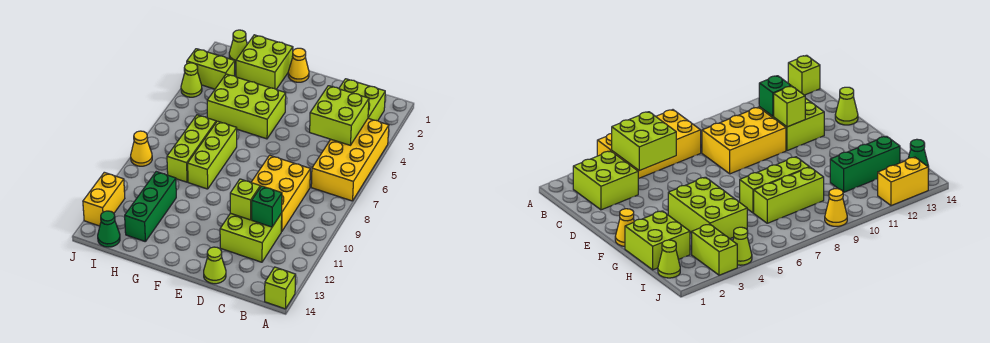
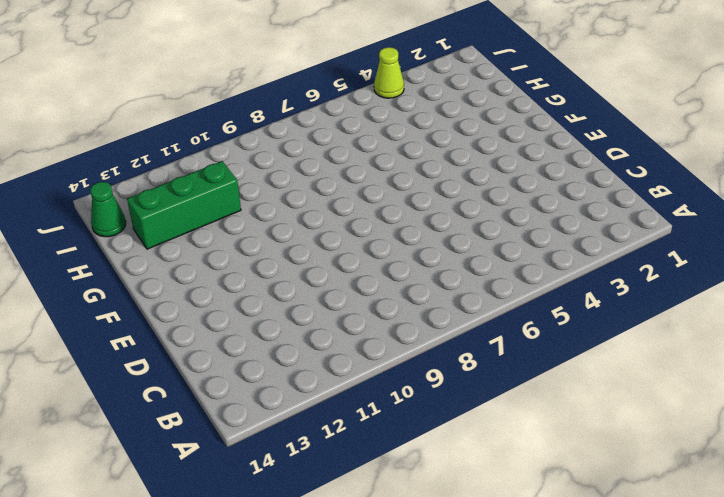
none -> yellow brick A4:B7 level 1
none -> lime brick A14 level 1
none -> lime brick B2:C3 level 1

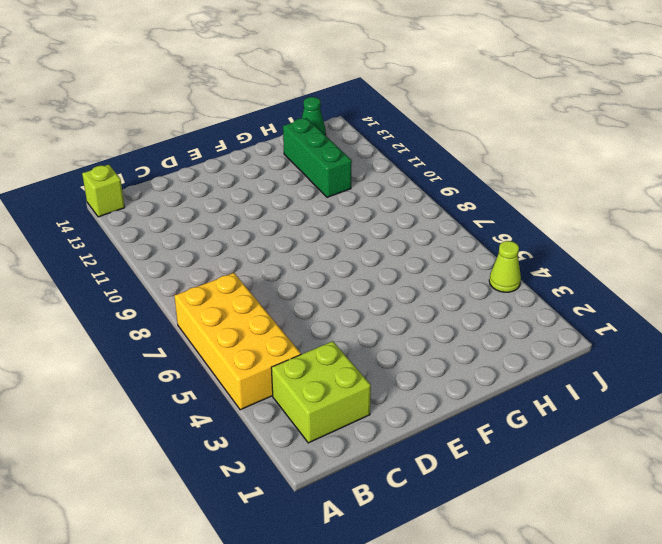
none -> yellow brick C8:D10 level 1
none -> lime brick C11:D12 level 1
none -> lime cone D14 level 1

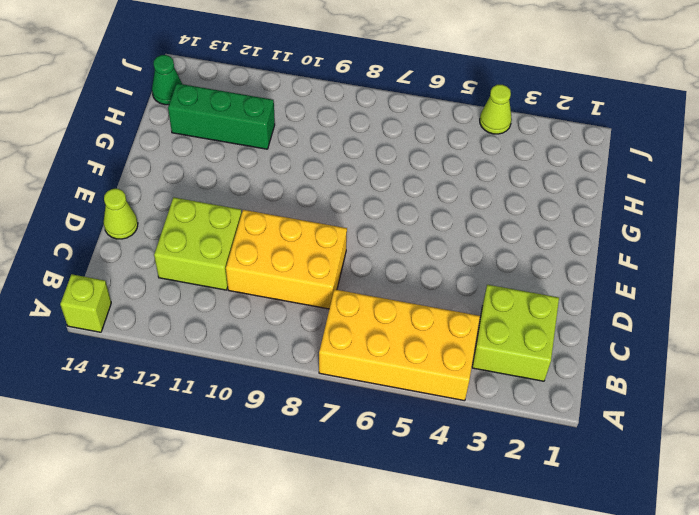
none -> yellow cone F1 level 1
none -> lime brick F4:H5 level 1
none -> lime brick G1:H2 level 1

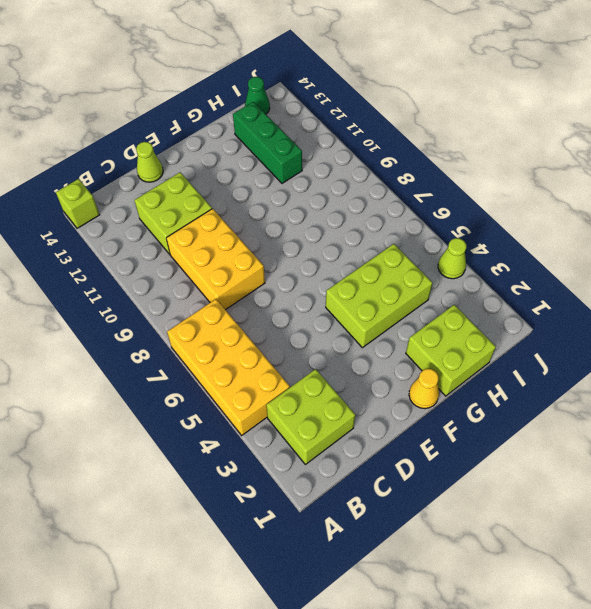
none -> lime brick G7:G9 level 1
none -> lime brick H7:H9 level 1
none -> lime cone I1 level 1

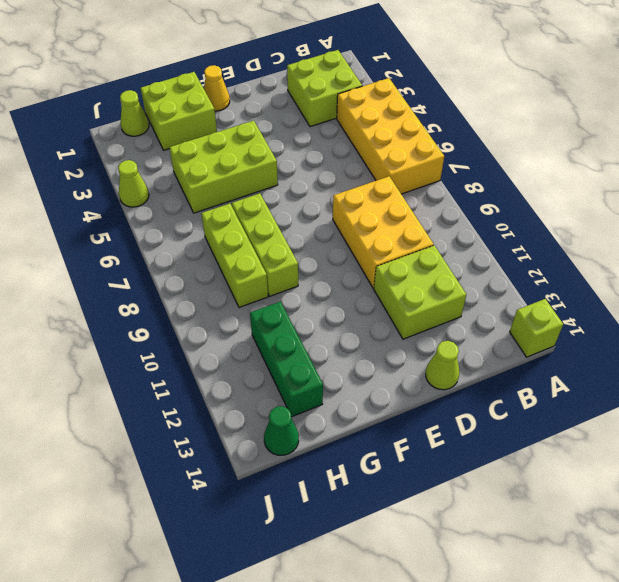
none -> lime brick I3:J3 level 1
none -> yellow cone J9 level 1
none -> yellow brick J12:J13 level 1

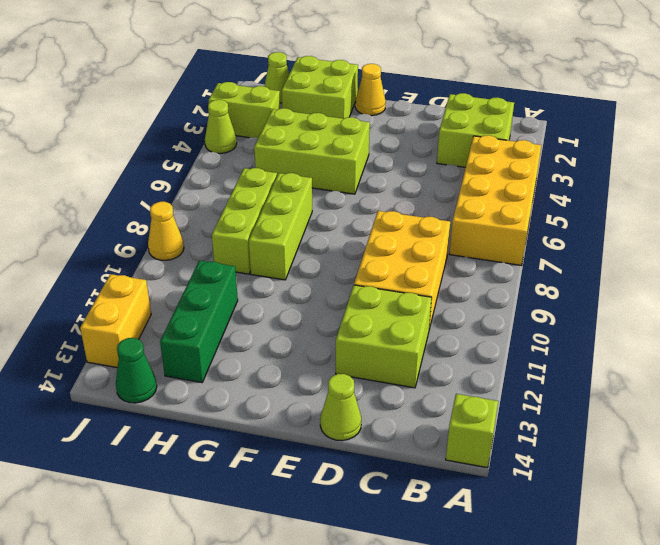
none -> lime brick B4:C5 level 2
none -> green brick C11 level 2
none -> lime brick D11 level 2

